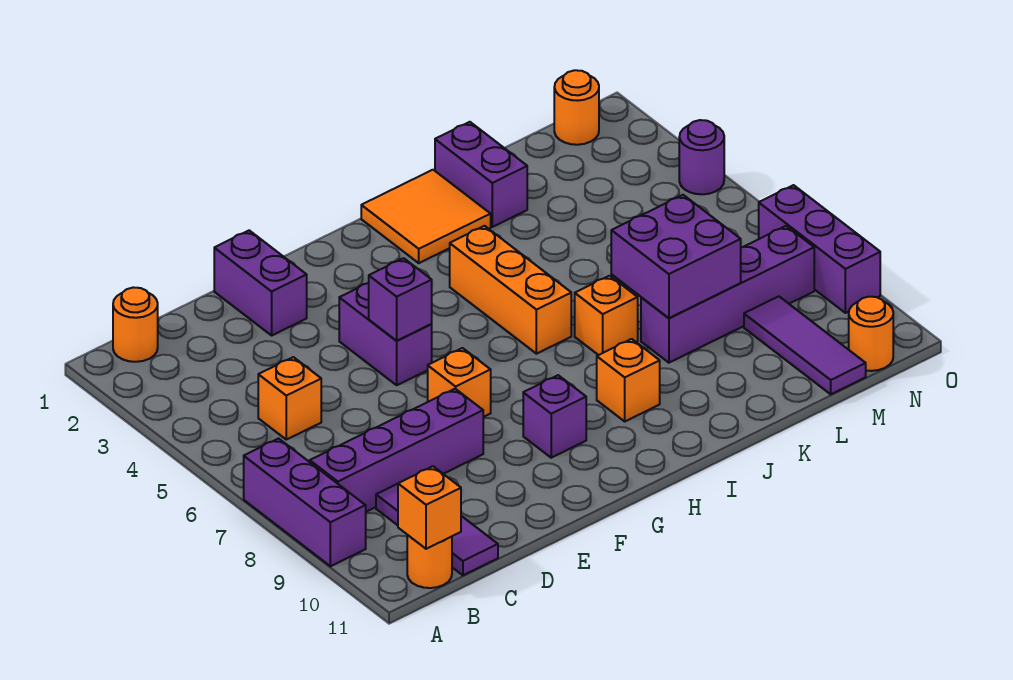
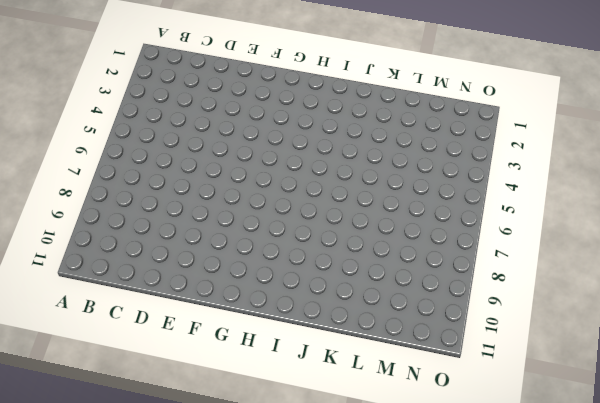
none -> purple brick A7:A9 level 1
none -> orange round brick B1 level 1
none -> purple brick B8:E8 level 1

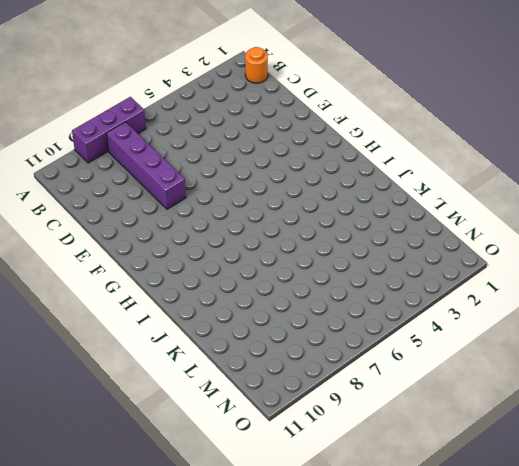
none -> orange round brick B11 level 1
none -> orange brick C5 level 1
none -> purple tile C9:C11 level 1

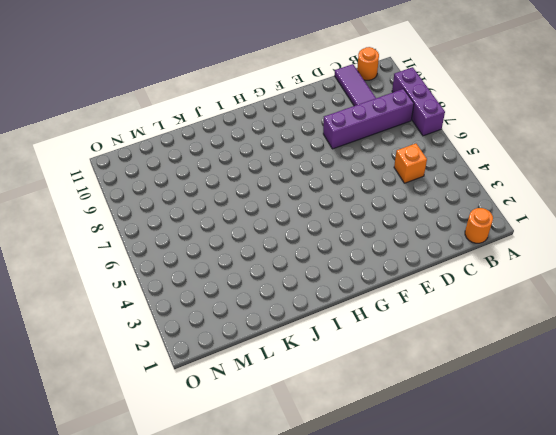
none -> purple brick E1:E2 level 1
none -> purple brick F4:F5 level 1
none -> orange brick F7 level 1

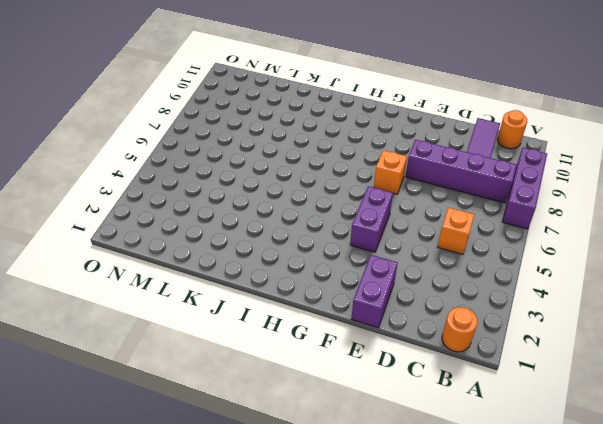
none -> purple brick G9 level 1
none -> orange tile I1:J2 level 1
none -> orange brick I4:I6 level 1

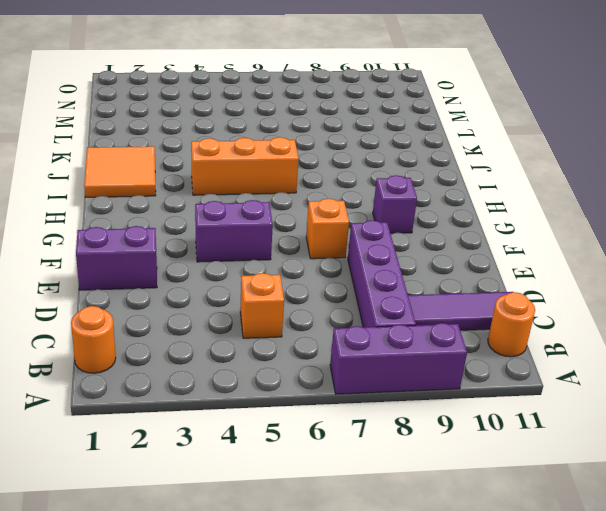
none -> orange brick I9 level 1
none -> orange brick J7 level 1
none -> purple brick K1:K2 level 1

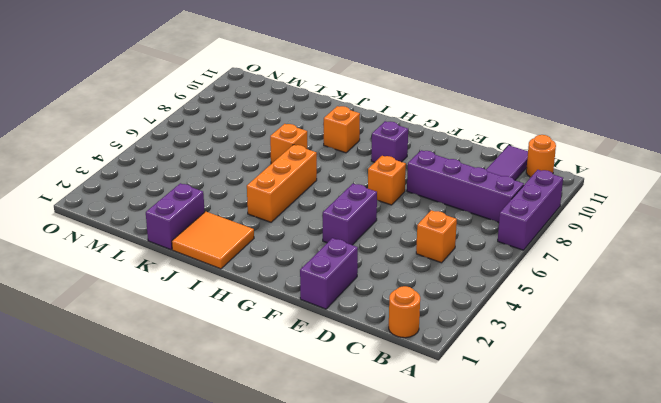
none -> purple brick K8:N8 level 1
none -> purple tile M9:M11 level 1
none -> orange round brick N1 level 1

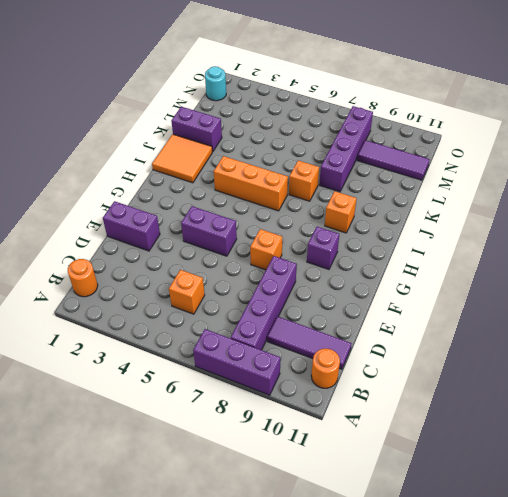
cyan round brick N1 level 1 -> orange round brick N1 level 1
none -> orange round brick N11 level 1
none -> purple round brick O4 level 1
none -> purple brick O7:O9 level 1

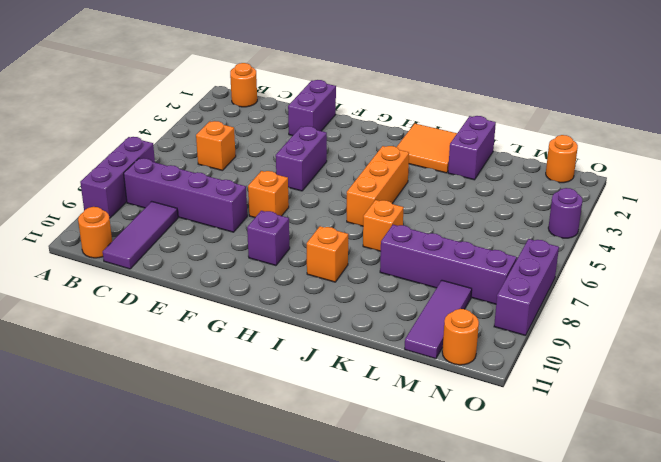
none -> orange brick B11 level 2
none -> purple brick F5 level 2
none -> purple brick K7:L8 level 2

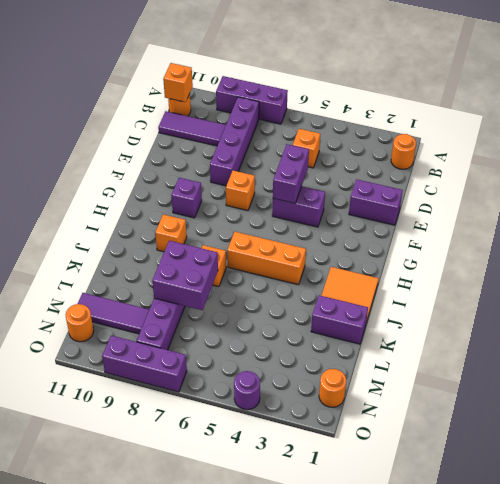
purple brick E5:F5 level 2 -> purple brick F5 level 2

